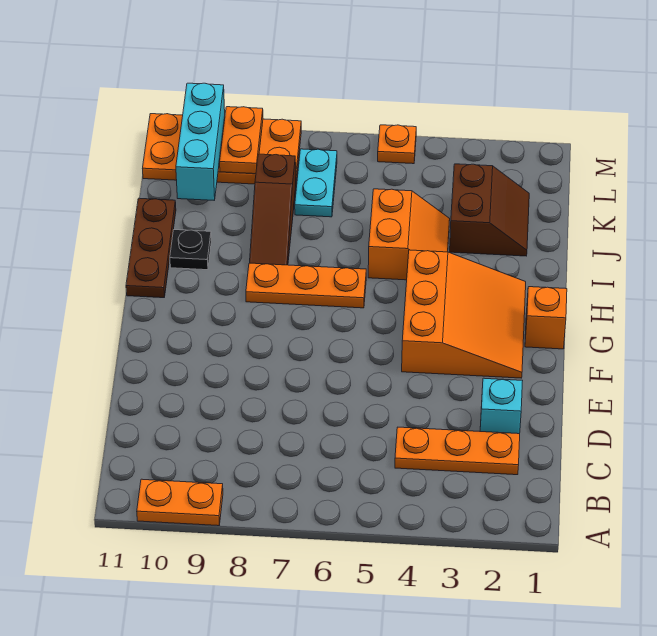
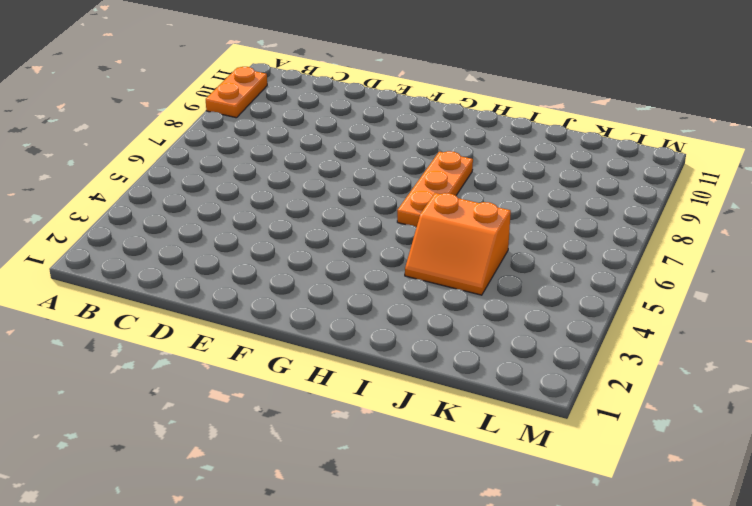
none -> orange plate C2:C4 level 1
none -> cyan brick D2 level 1
none -> orange slope F2:H4 level 1 top 4

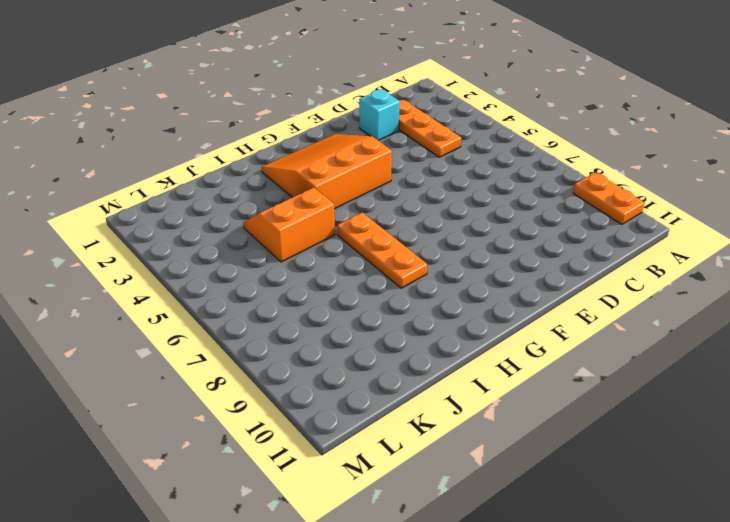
none -> orange brick G1 level 1
none -> brown plate H11:J11 level 1
none -> brown slope I8:K8 level 1 top K

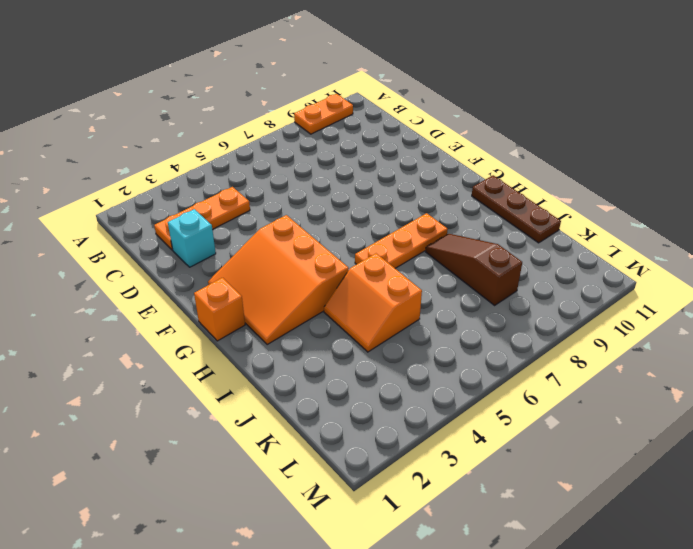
none -> black plate I10 level 1
none -> brown slope J2:K3 level 1 top 3
none -> cyan plate K7:L7 level 1

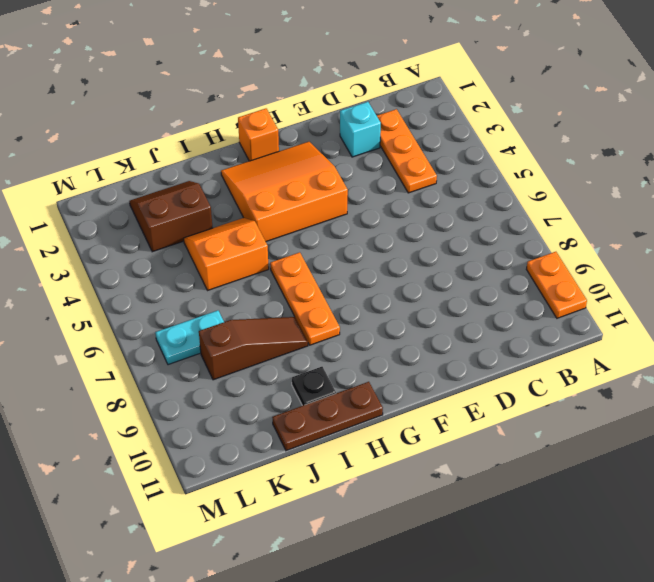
none -> orange plate L8:M11 level 1
none -> orange plate M5 level 1
none -> cyan brick K10:M10 level 2

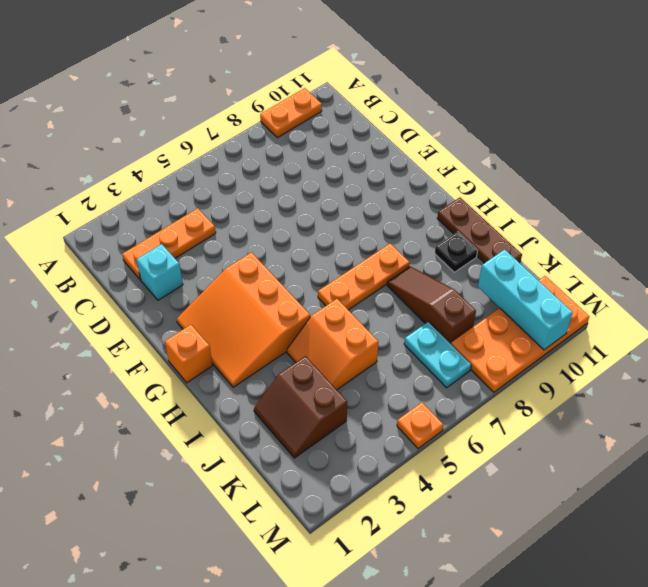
none -> orange plate L9:M9 level 2

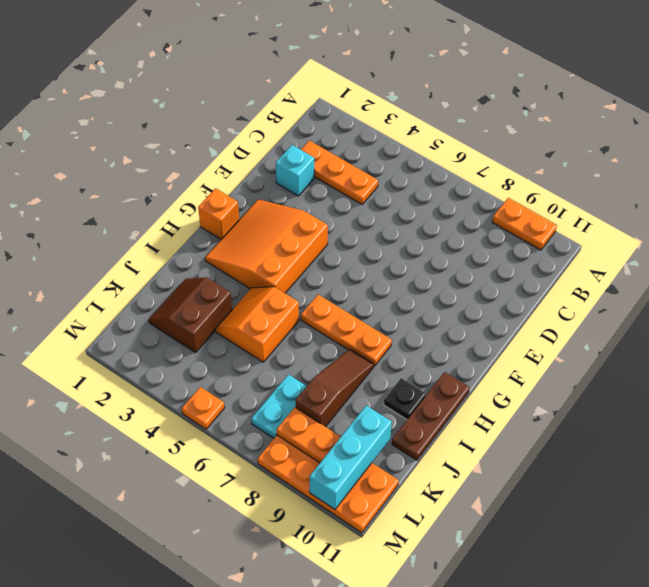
orange plate L8:L9 level 2 -> orange plate L9:M9 level 2

